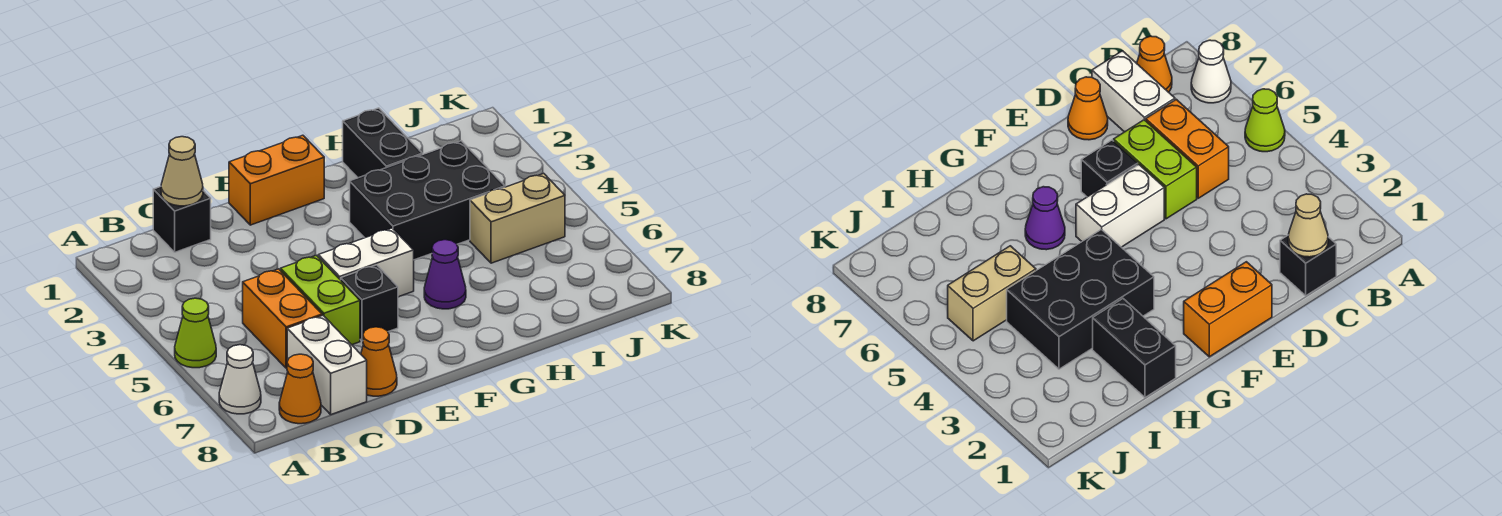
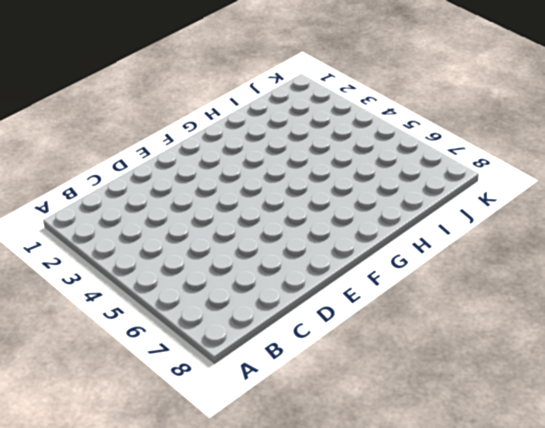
none -> lime cone A5 level 1
none -> white cone A7 level 1
none -> orange cone B8 level 1

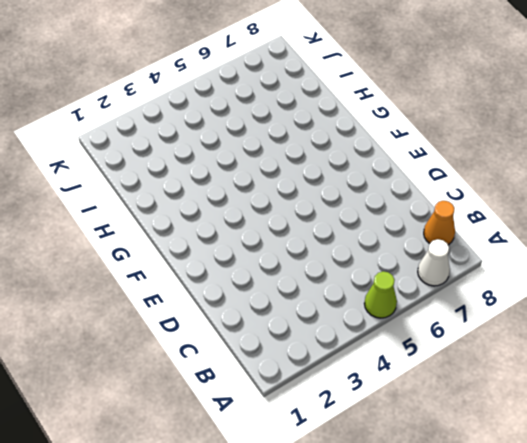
none -> black brick C1 level 1
none -> orange brick C5:C6 level 1
none -> white brick C7:C8 level 1

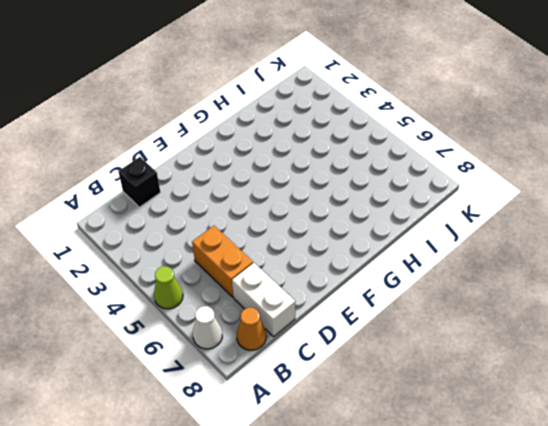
none -> lime brick D5:D6 level 1
none -> orange cone D8 level 1
none -> orange brick E1:F1 level 1

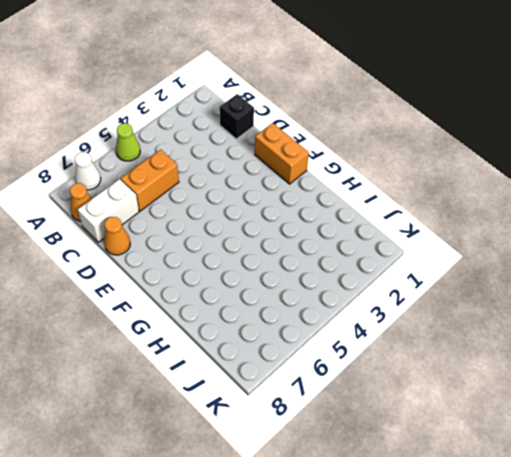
none -> lime brick D5:D6 level 1
none -> white brick E5:F5 level 1
none -> black brick E6 level 1

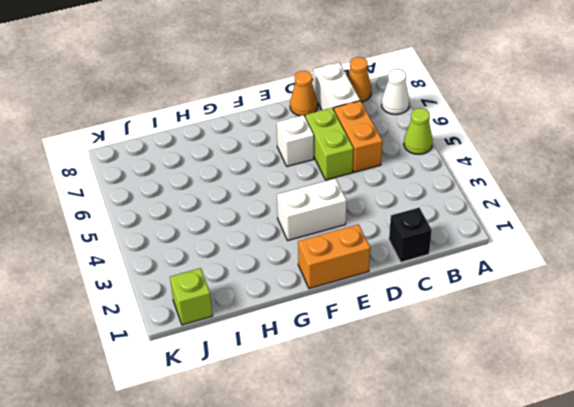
white brick E3:F3 level 1 -> white brick E5:F5 level 1
white brick E6 level 1 -> black brick E6 level 1
lime brick J1 level 1 -> none
none -> black brick G3:I4 level 1
none -> purple cone G6 level 1
none -> black brick H1:H2 level 1

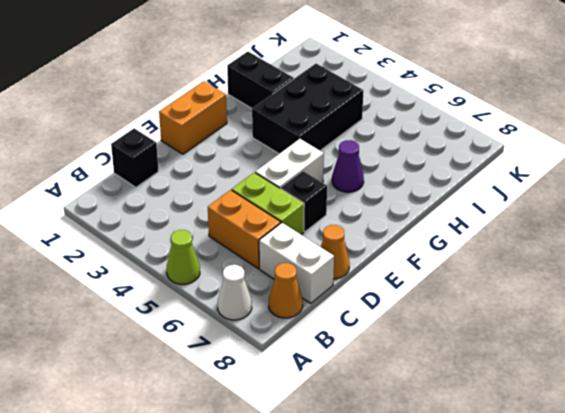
none -> tan brick I5:J5 level 1
none -> tan cone C1 level 2

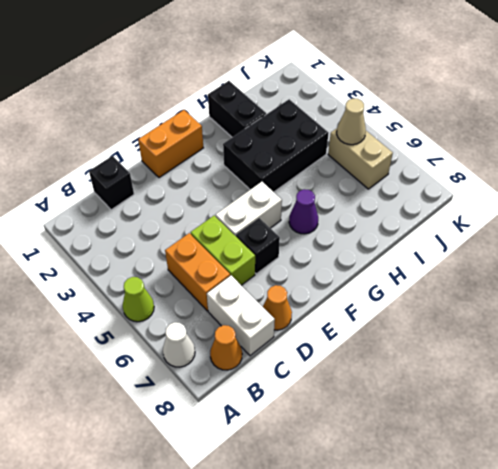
tan brick J5:J6 level 1 -> tan brick I5:J5 level 1
tan cone J5 level 2 -> tan cone C1 level 2

